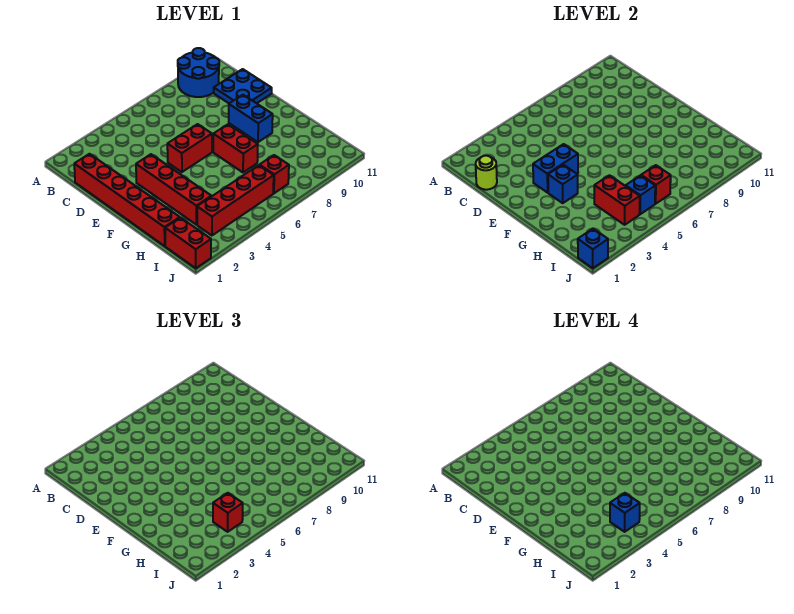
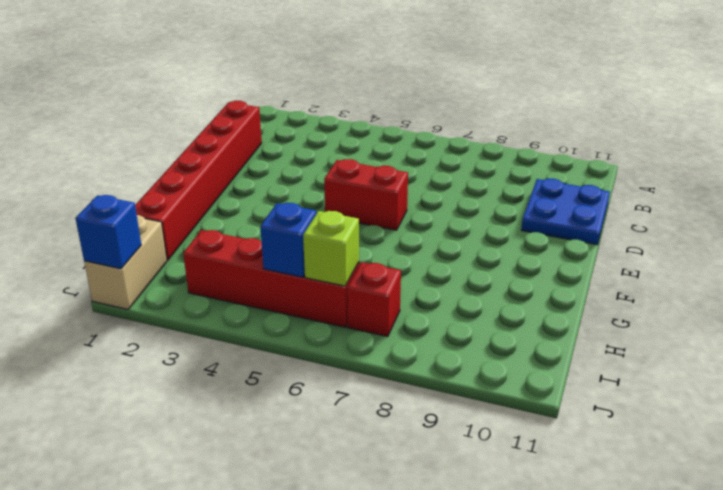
tan brick I1:J1 level 1 -> red brick I1:J1 level 1
lime brick I6 level 2 -> red brick I6 level 2
none -> blue round brick A9:B10 level 1
none -> red brick E3:H3 level 1
none -> blue brick E9:F9 level 1

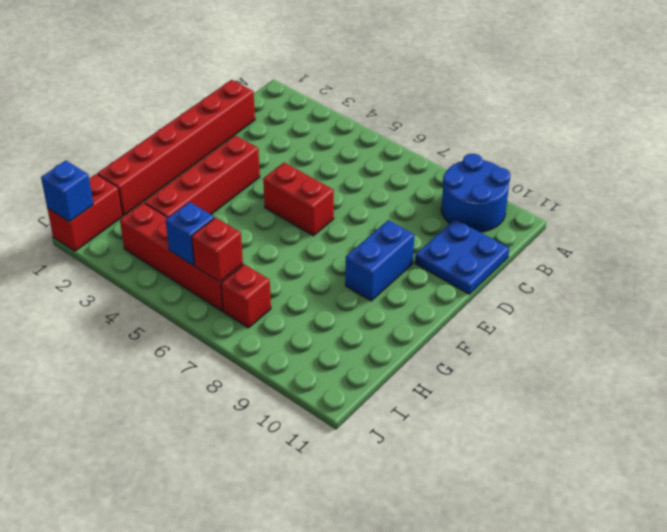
none -> red brick F7:G7 level 1
none -> lime round brick C1 level 2
none -> blue brick E3:E4 level 2

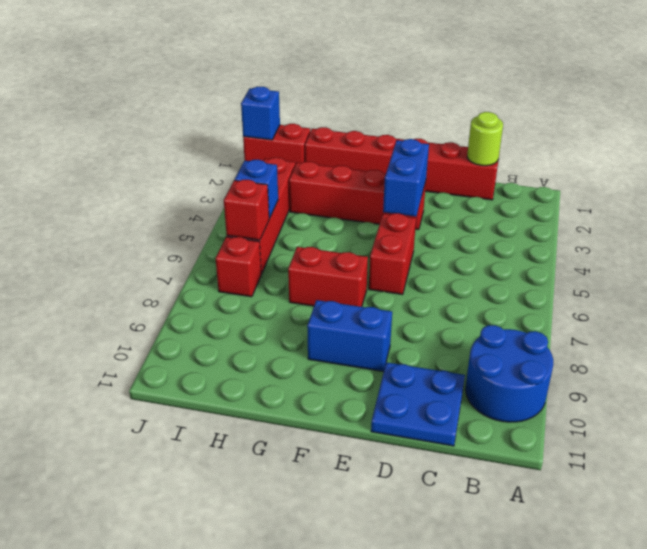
none -> blue brick F3 level 2
none -> red brick H4:I4 level 2
none -> red brick I4 level 3

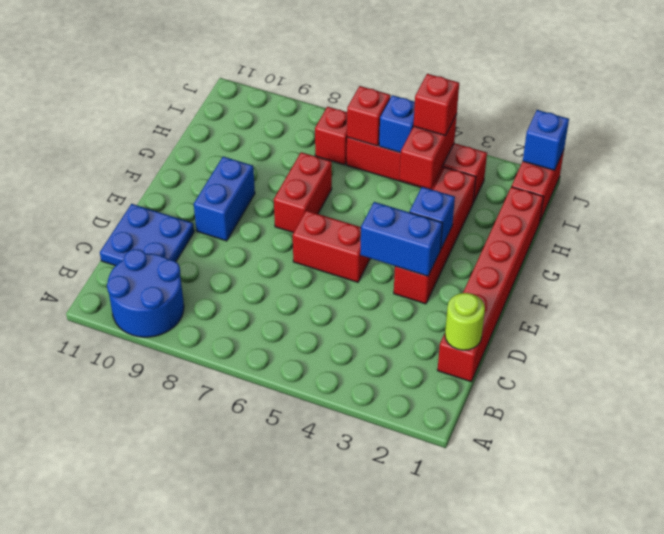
none -> blue brick I4 level 4

